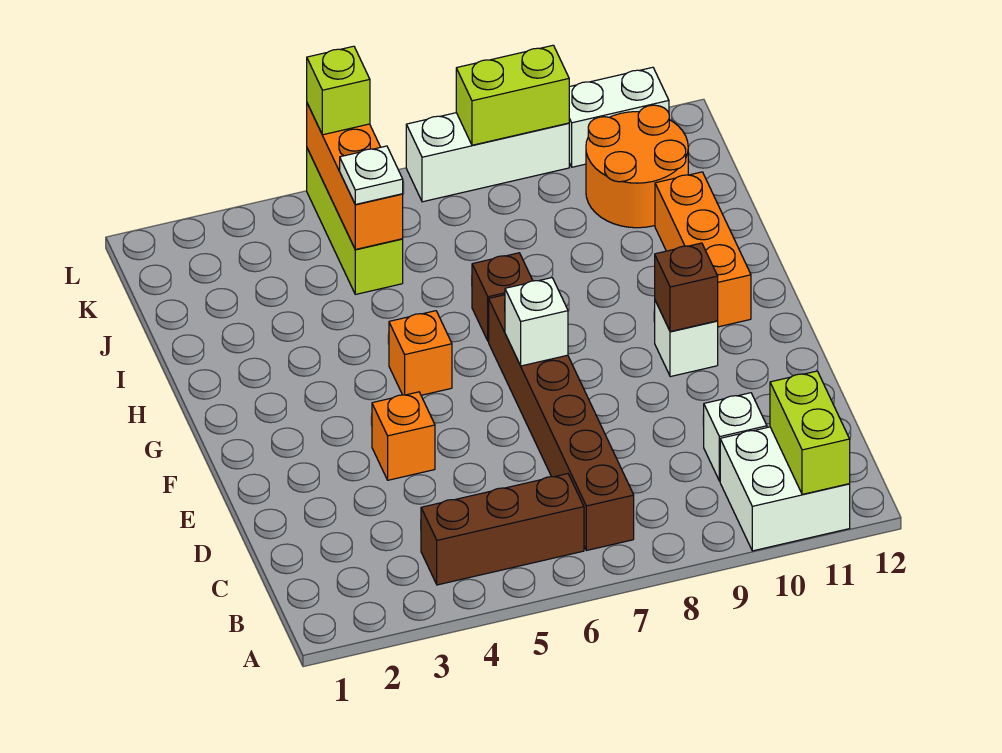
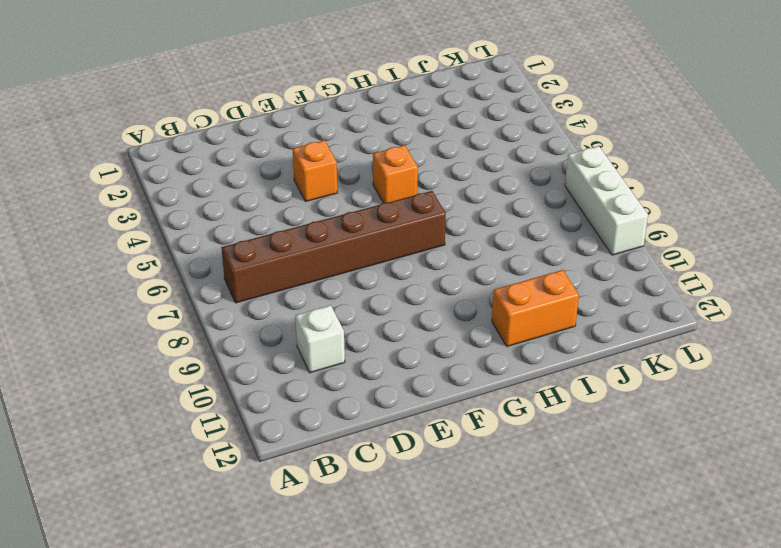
orange brick H11:I11 level 1 -> orange brick G11:I11 level 1
none -> white brick A10:B11 level 1
none -> brown brick B4:B6 level 1
none -> white brick F10 level 1

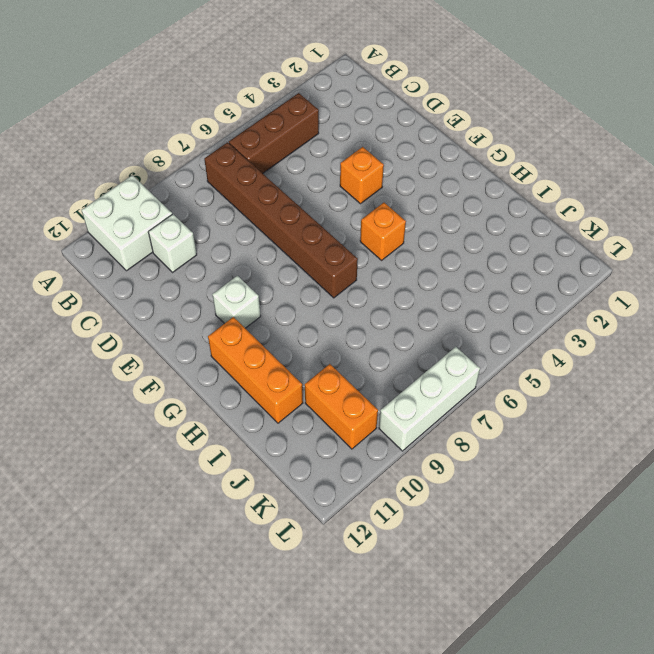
orange brick J10:K10 level 1 -> orange round brick J10:K11 level 1
none -> brown brick H7 level 1
none -> lime brick J5:L5 level 1
none -> white brick L10:L11 level 1

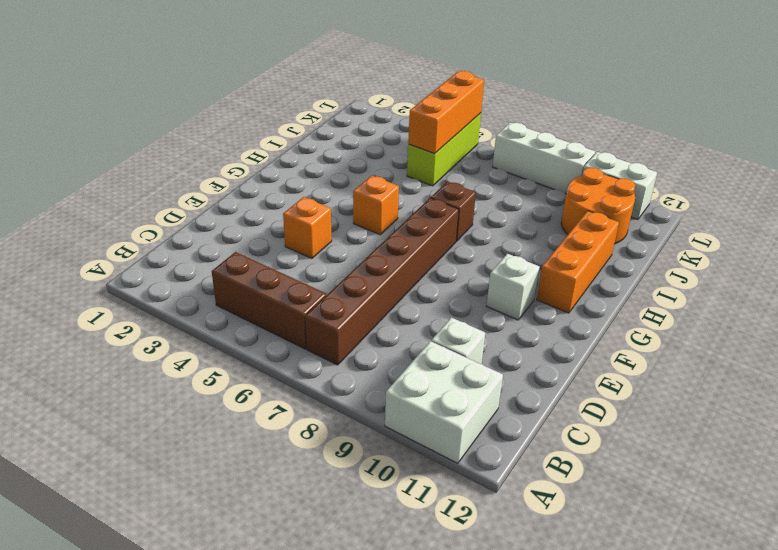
none -> lime brick A11:B11 level 2
none -> white brick F7 level 2
none -> brown brick F10 level 2

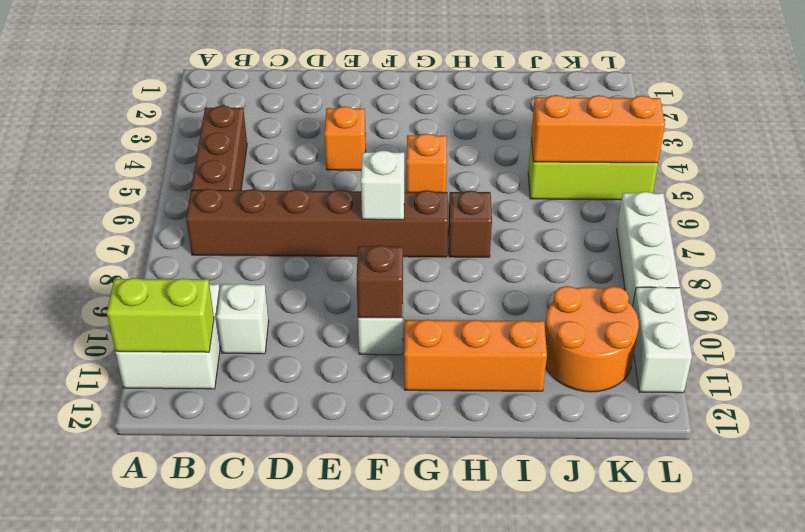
none -> lime brick L8:L9 level 2
none -> white plate J5 level 3
none -> lime brick L5 level 3

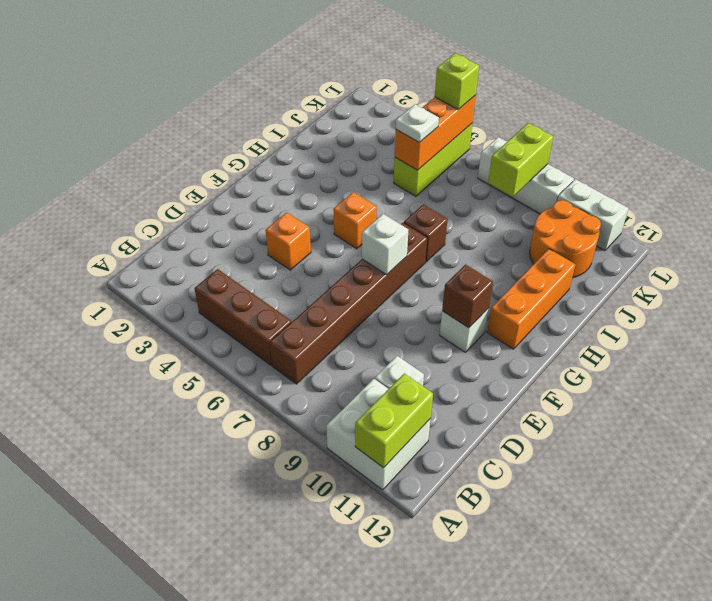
lime brick K8:L8 level 2 -> lime brick L8:L9 level 2

